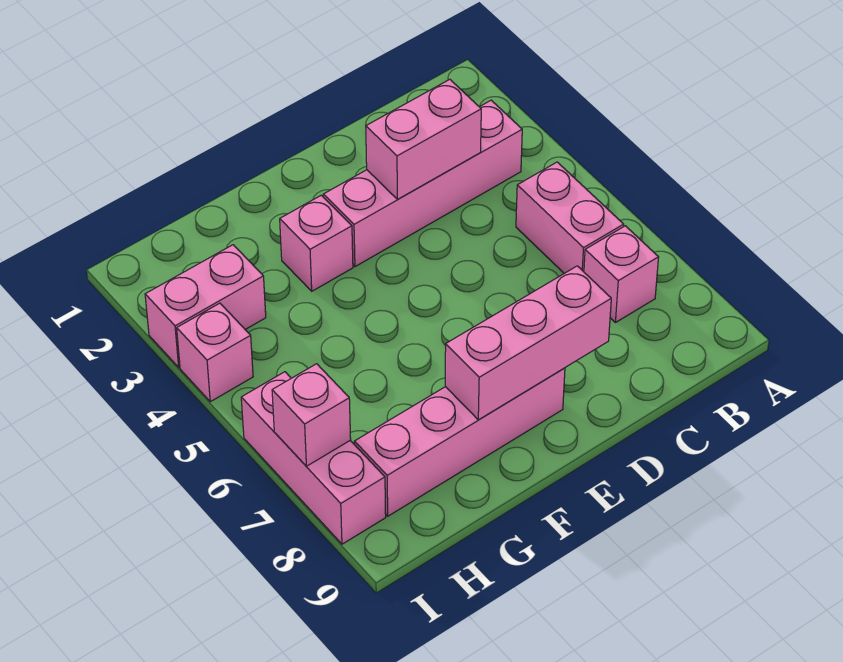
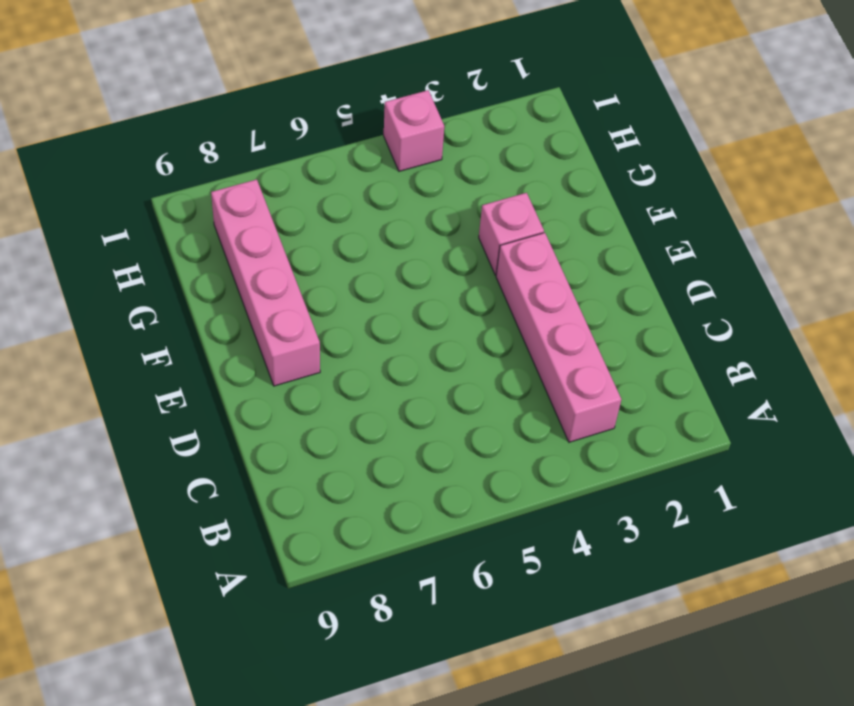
none -> pink brick B5:B6 level 1
none -> pink brick B7 level 1

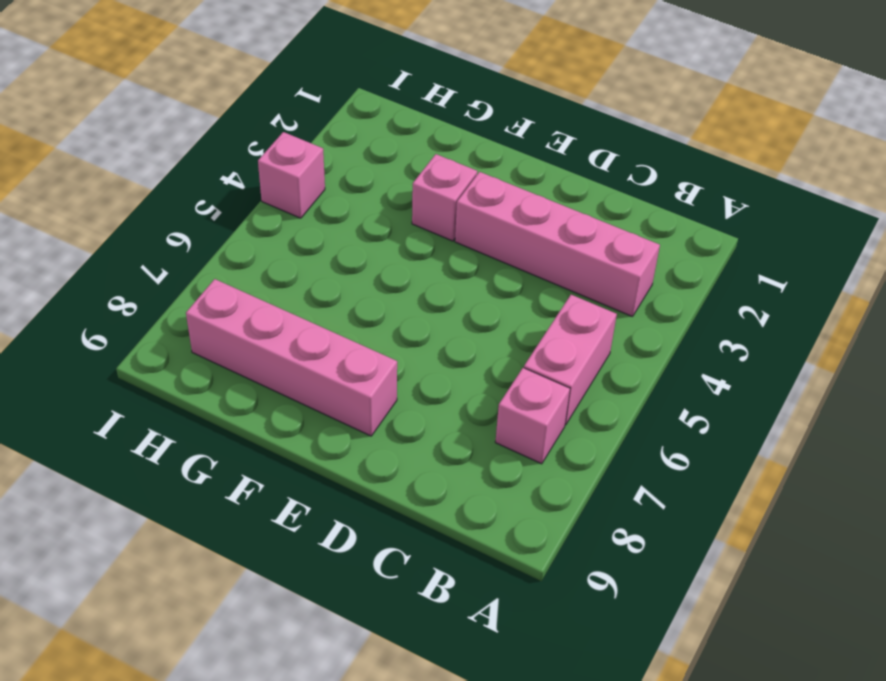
none -> pink brick H3:I3 level 1
none -> pink brick I6:I8 level 1

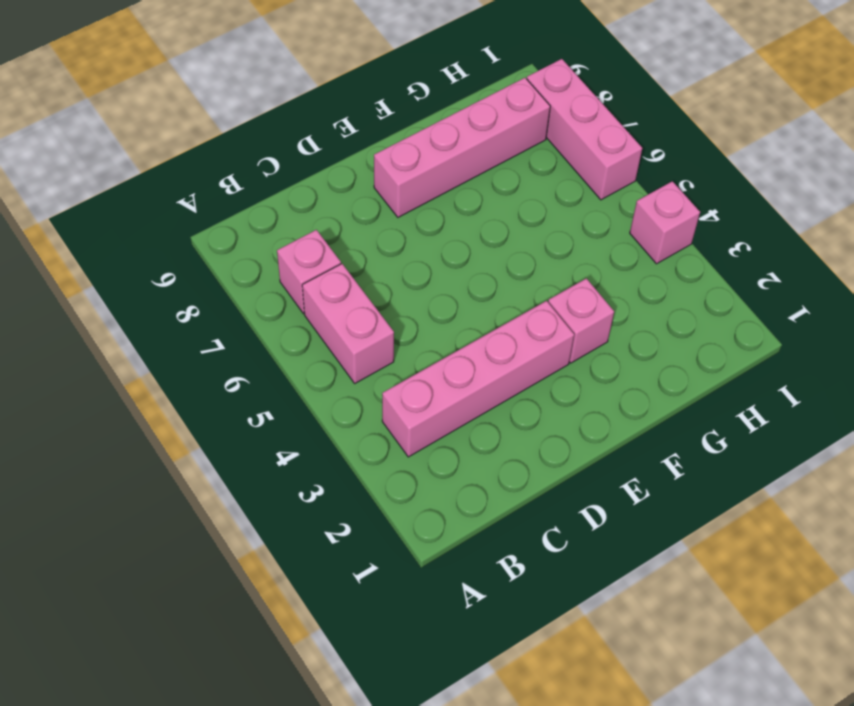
none -> pink brick H3:I3 level 1
none -> pink brick C3:D3 level 2

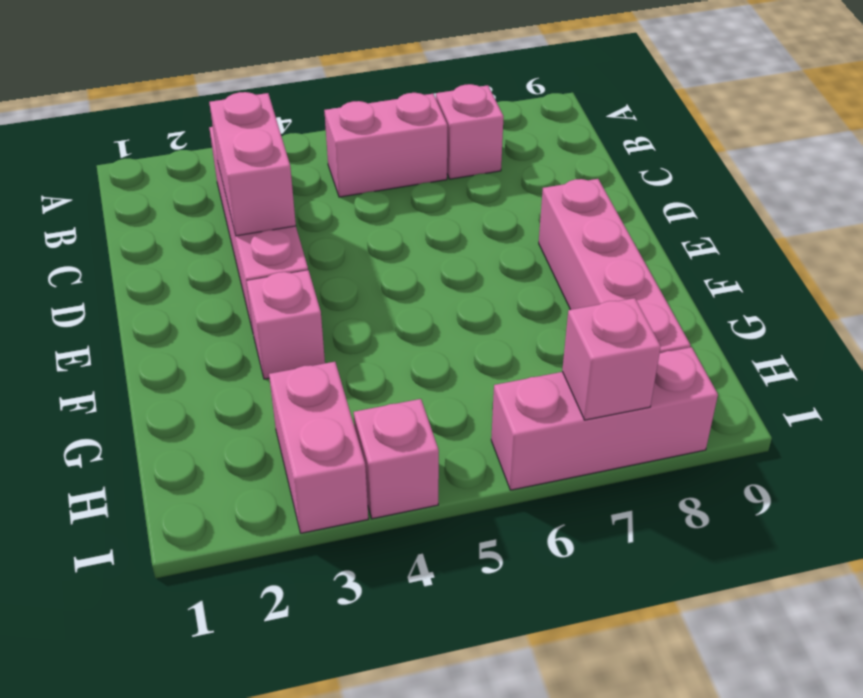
none -> pink brick D8:F8 level 2

